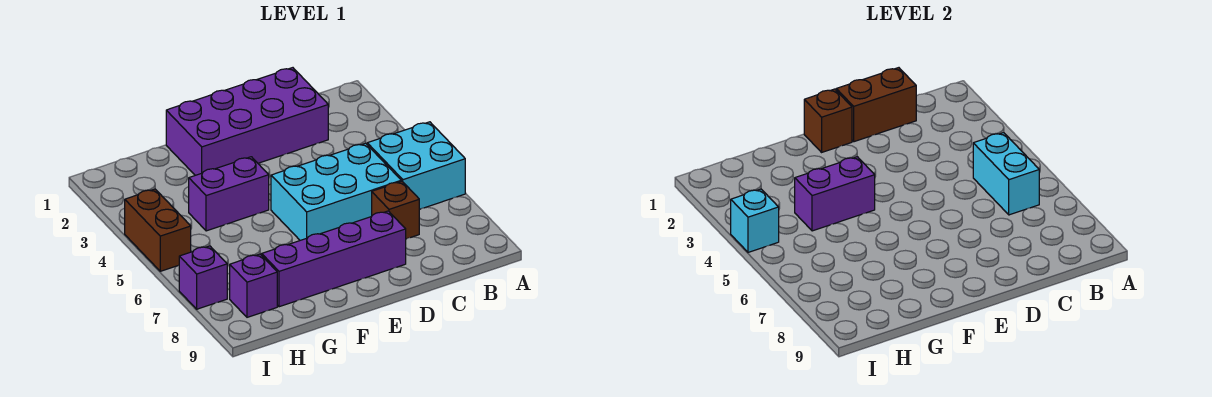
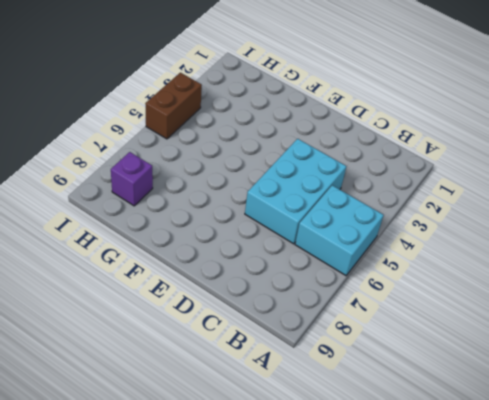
cyan brick C4:D6 level 1 -> cyan brick C5:E6 level 1
none -> purple brick C1:F2 level 1
none -> brown brick C7 level 1
none -> purple brick D8:G8 level 1

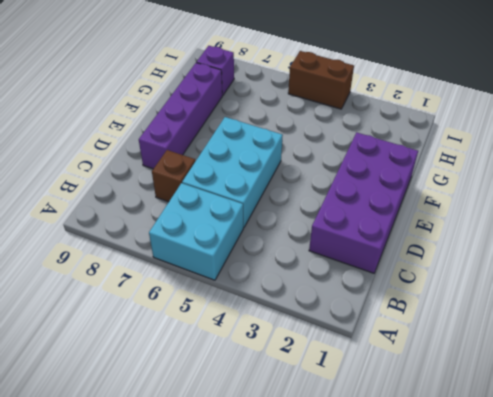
none -> purple brick F4:G4 level 1
none -> purple brick I7 level 1
none -> cyan brick B5:B6 level 2

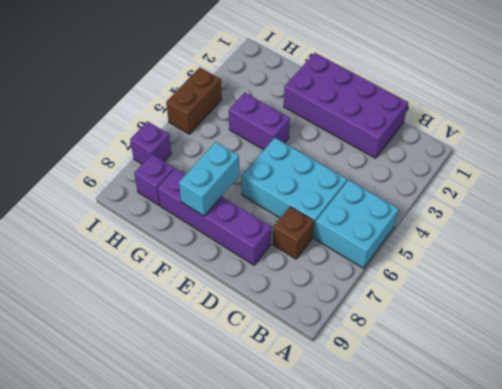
cyan brick F7:F8 level 2 -> cyan brick B5:B6 level 2
none -> brown brick C1:D1 level 2
none -> brown brick E1 level 2
none -> purple brick F4:G4 level 2

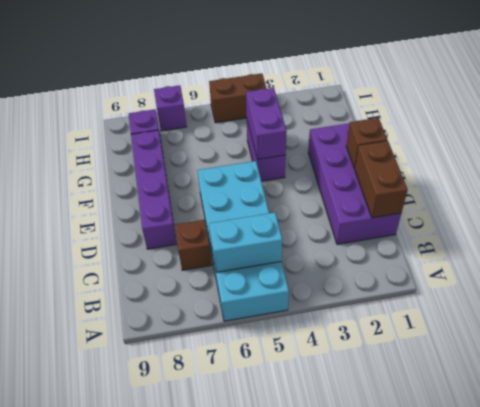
none -> cyan brick I4 level 2

